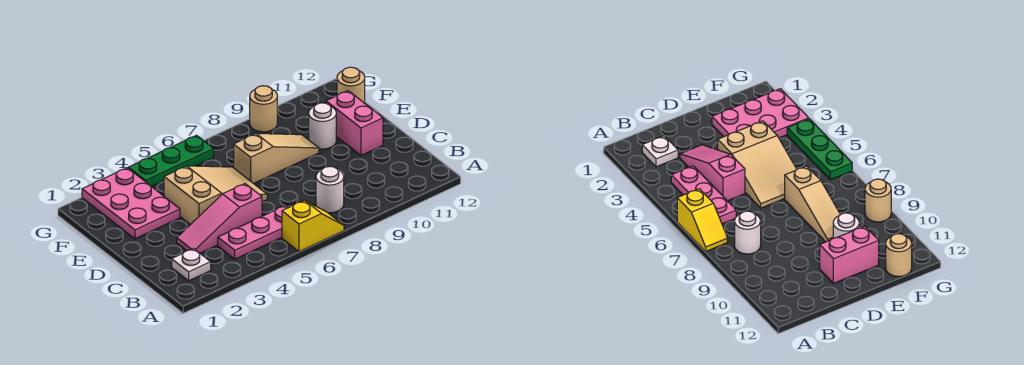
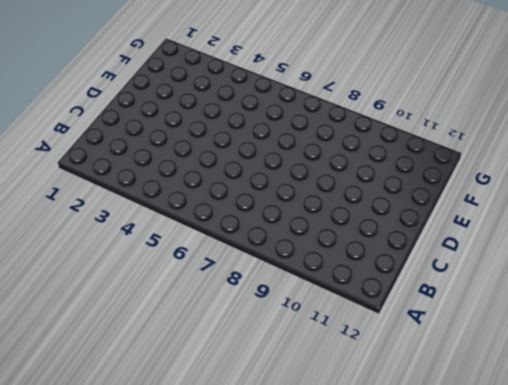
none -> yellow slope A6:A7 level 1 top 6
none -> white plate B2 level 1
none -> pink plate B4:B6 level 1

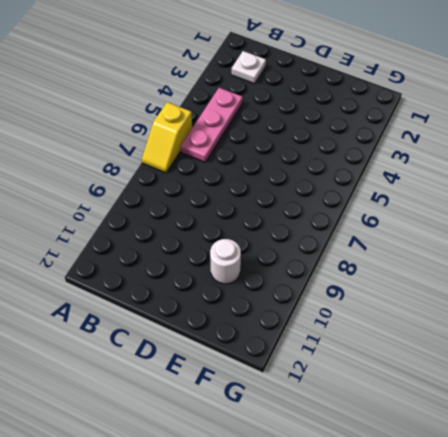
none -> white round brick B8 level 1
none -> pink slope C3:C5 level 1 top 5
none -> tan slope D4:E6 level 1 top 4

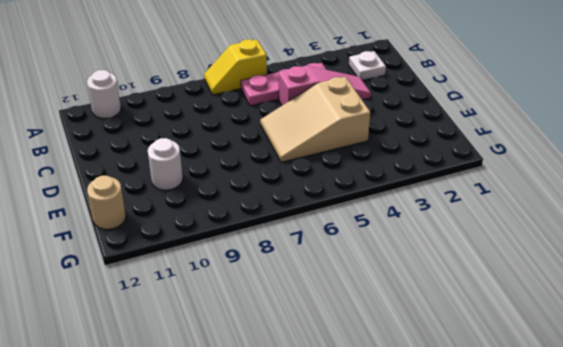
white round brick A11 level 1 -> white round brick B8 level 1
none -> pink brick D11:E11 level 1
none -> pink plate E2:G3 level 1
none -> tan slope E7:E9 level 1 top 7

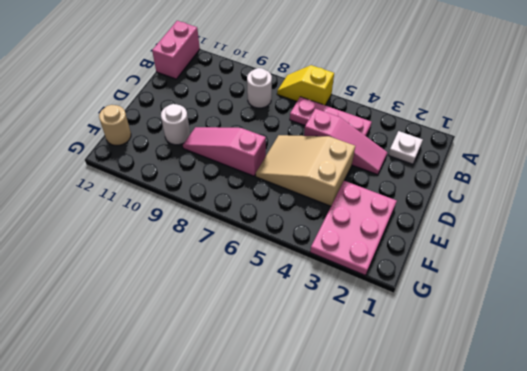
pink brick A12:B12 level 1 -> pink brick D11:E11 level 1
pink slope E7:E9 level 1 top 7 -> tan slope E7:E9 level 1 top 7
none -> green plate G4:G6 level 1
none -> tan round brick G9 level 1

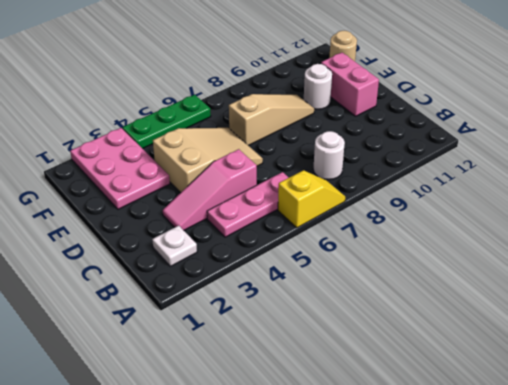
none -> tan round brick G9 level 1

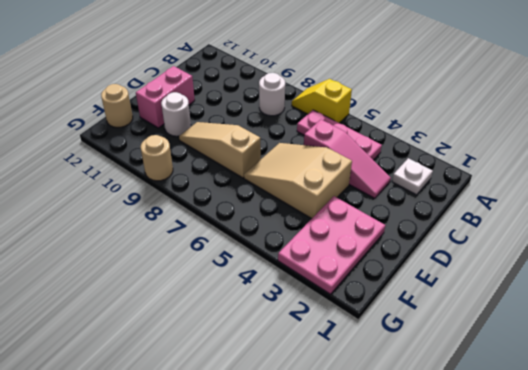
none -> green plate G4:G6 level 1

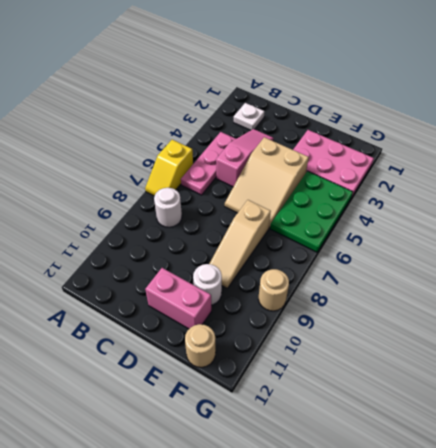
green plate F4:G6 level 1 -> green plate G4:G6 level 1

